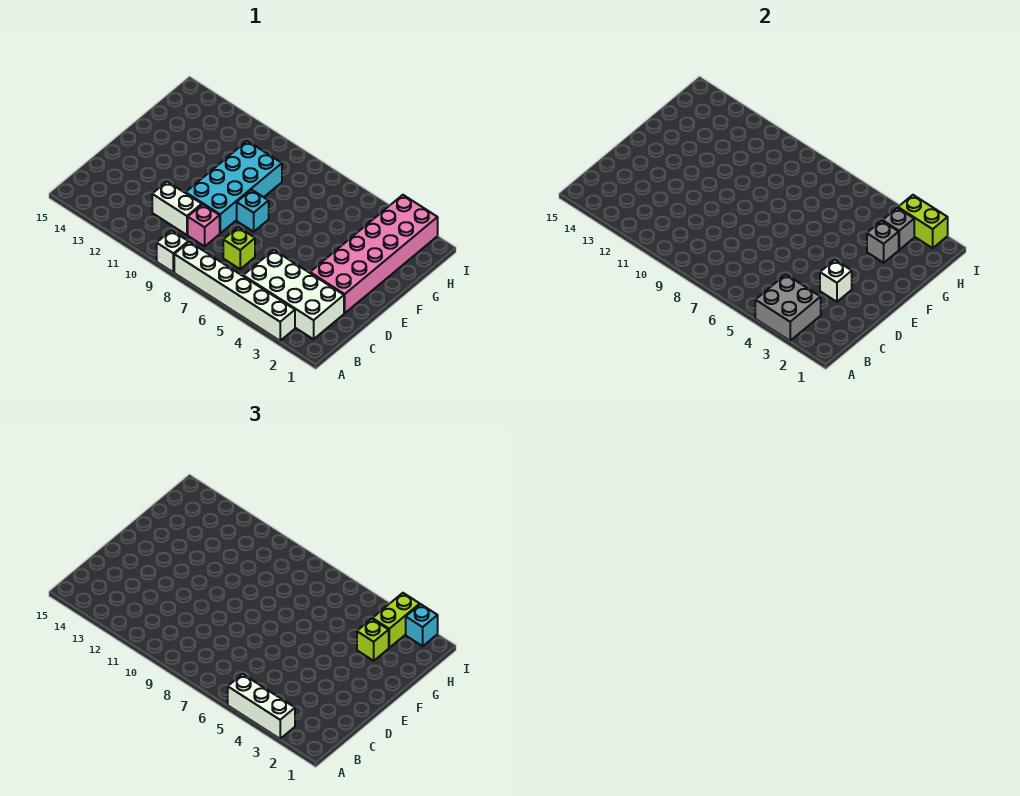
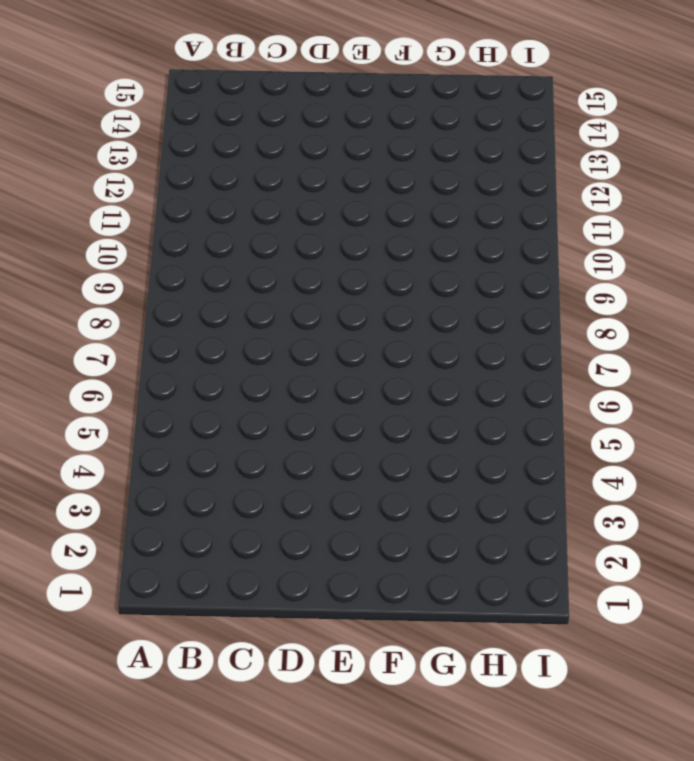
none -> white brick A3:A8 level 1
none -> white brick A9 level 1
none -> white brick B2:C5 level 1

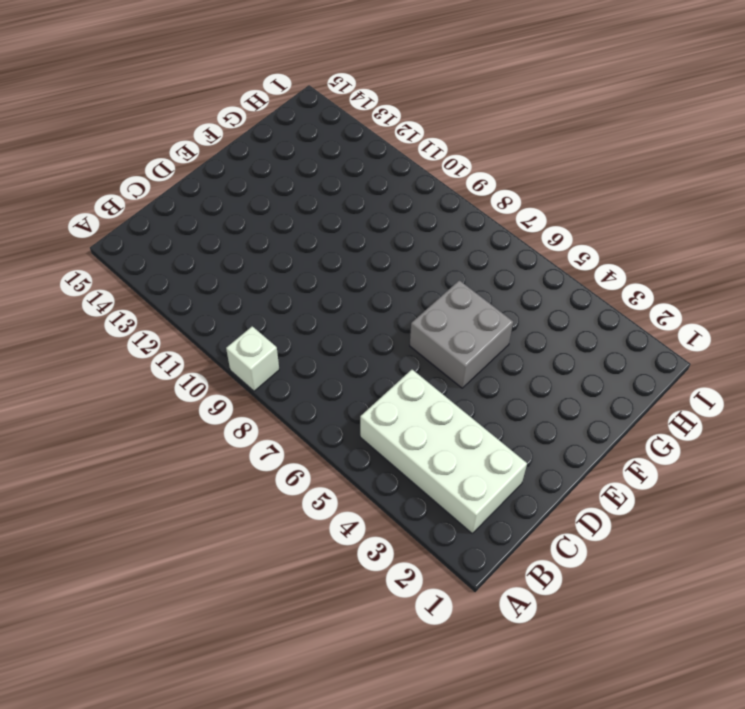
grey brick E5:F6 level 1 -> grey brick A3:B4 level 2
none -> white brick A3:A8 level 1
none -> lime brick C7 level 1
none -> pink brick C9 level 1

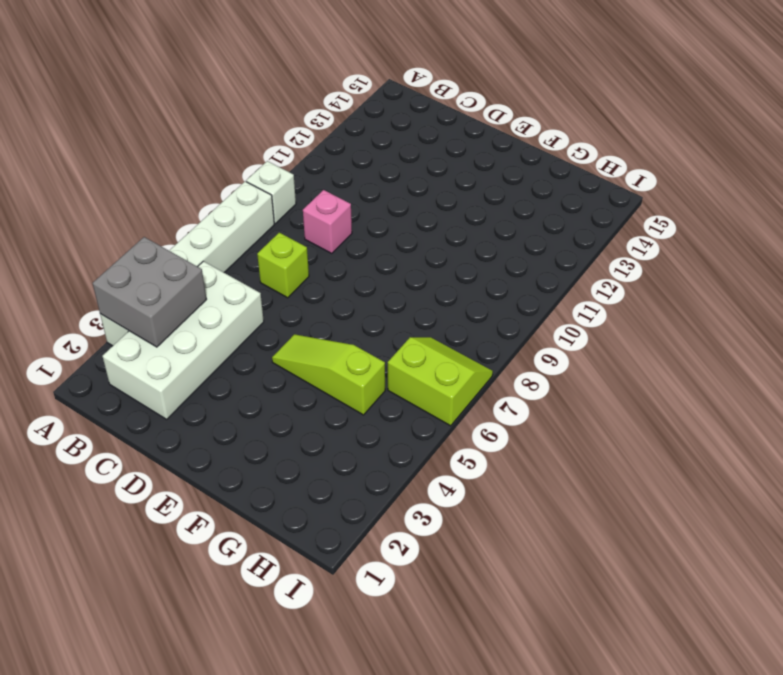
lime slope E5:G5 level 1 top G -> none
lime slope H6:I7 level 1 top 6 -> none
none -> white brick C10:C11 level 1
none -> pink brick D2:I3 level 1
none -> cyan brick D9:G10 level 1

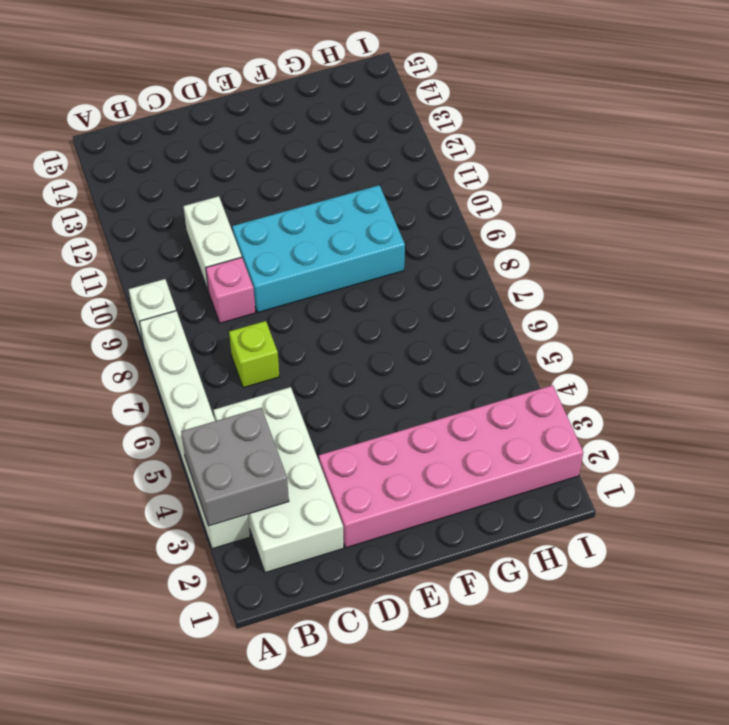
none -> cyan brick E8 level 1
none -> white brick D3 level 2
none -> grey brick G3 level 2

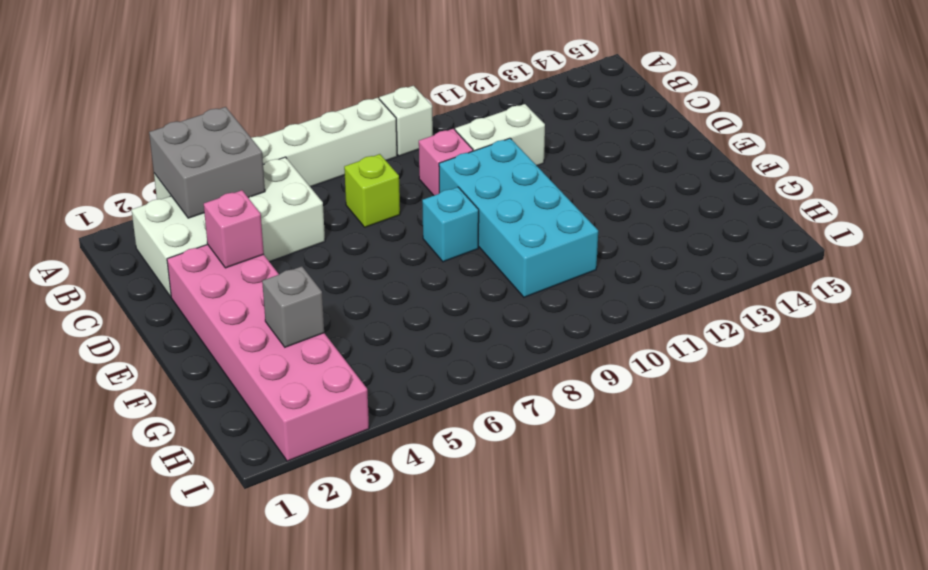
pink brick D3 level 2 -> white brick D3 level 2
none -> grey brick H3 level 2
none -> lime brick I2:I3 level 2
none -> white brick A3:A5 level 3

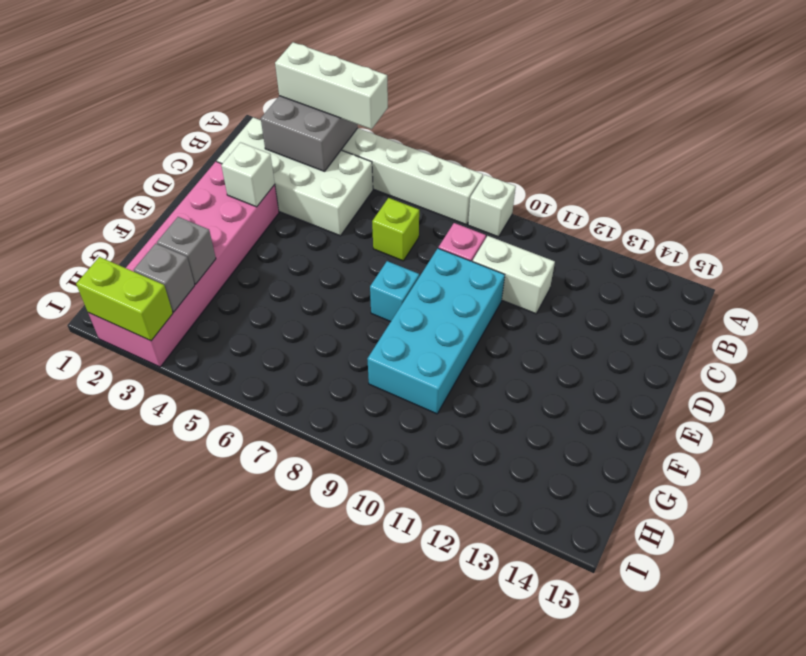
none -> lime brick G3 level 3
none -> lime brick H3:I3 level 3
none -> cyan brick I2 level 3

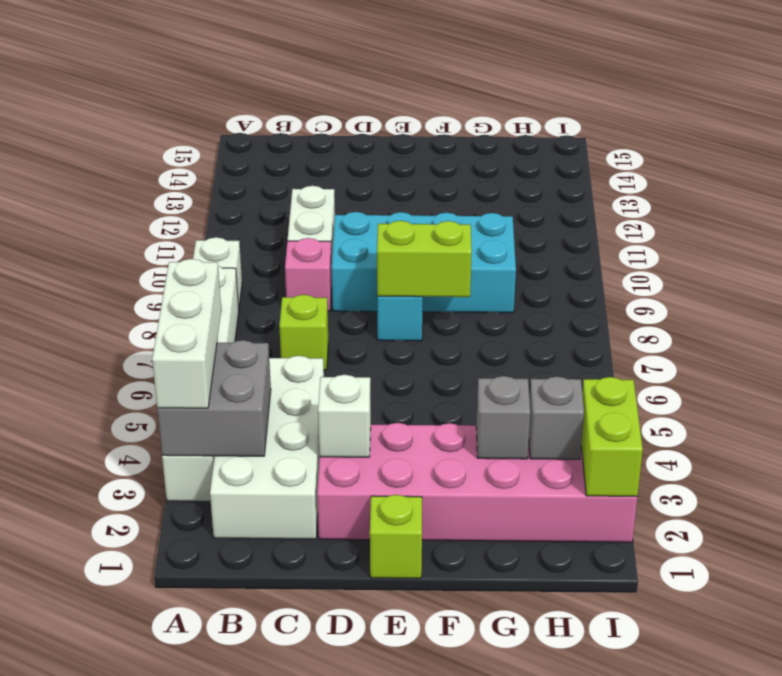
lime brick E1 level 1 -> lime brick G3 level 3
lime brick E8:F8 level 2 -> lime brick H3:I3 level 3
none -> cyan brick I2 level 3

